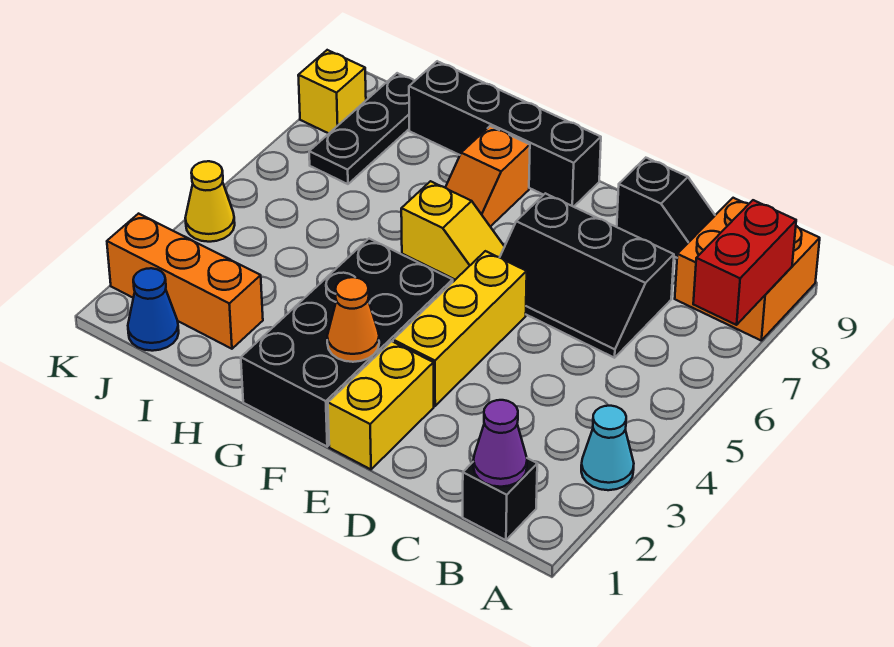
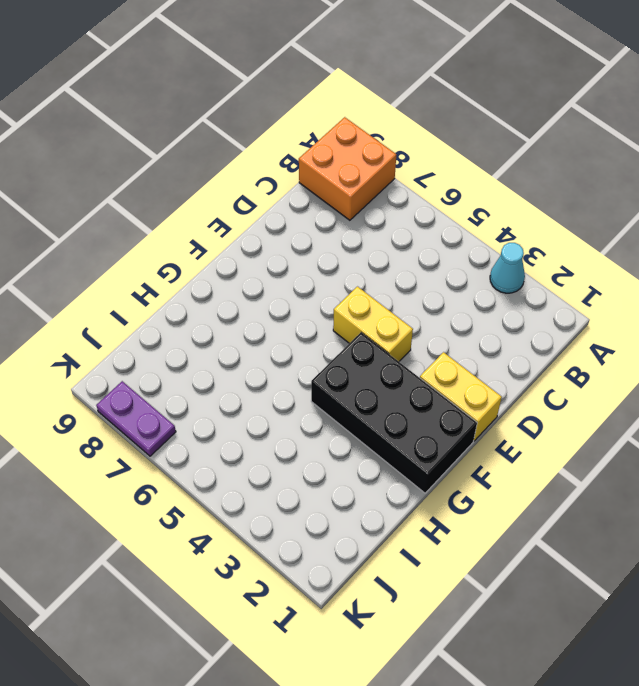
yellow brick E4:E5 level 1 -> yellow brick E3:E5 level 1
purple plate K7:K8 level 1 -> yellow brick K8 level 1
none -> black brick B1 level 1
none -> black slope C6:E7 level 1 top 7
none -> black slope C9:D9 level 1 top D

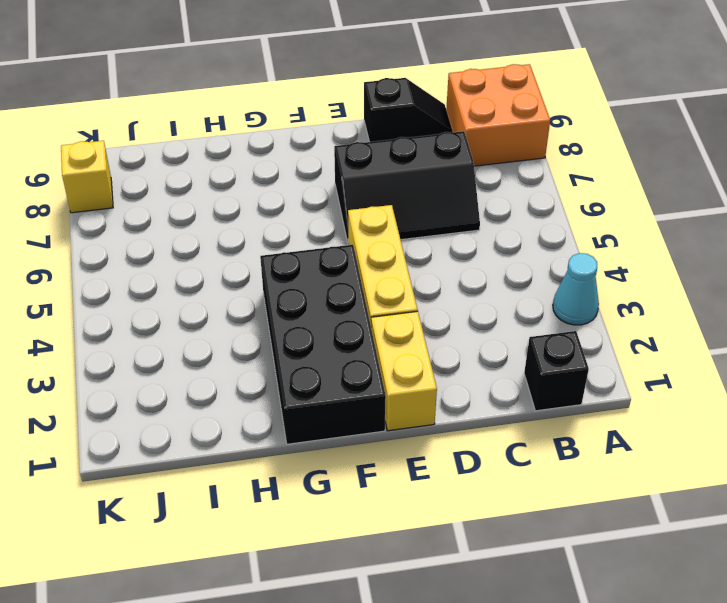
none -> yellow slope F6:G6 level 1 top G
none -> black brick F9:I9 level 1
none -> orange slope G7:G8 level 1 top 8

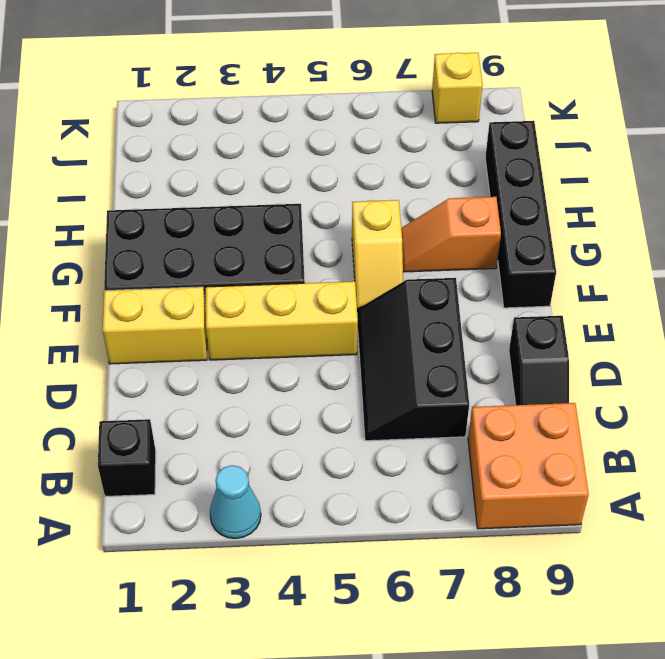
none -> orange brick I2:K2 level 1
none -> blue cone J1 level 1
none -> black plate J7:J9 level 1

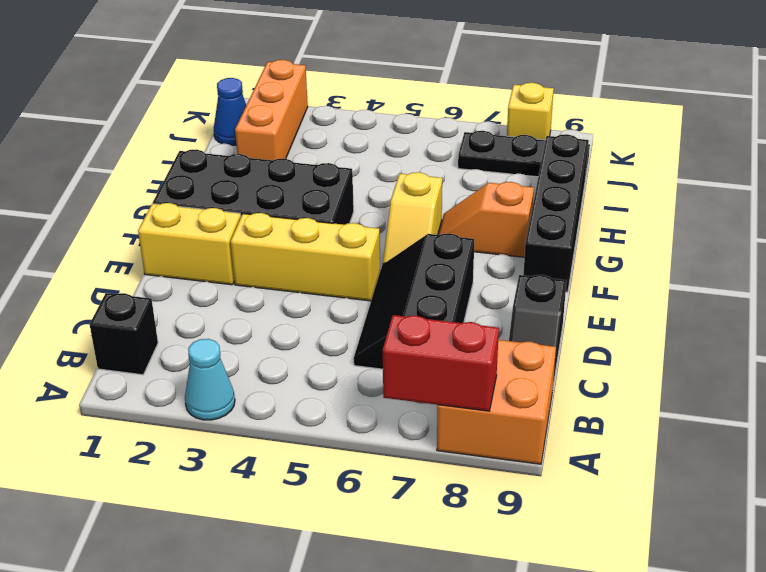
none -> yellow cone K4 level 1
none -> purple cone B1 level 2
none -> orange cone F2 level 2

